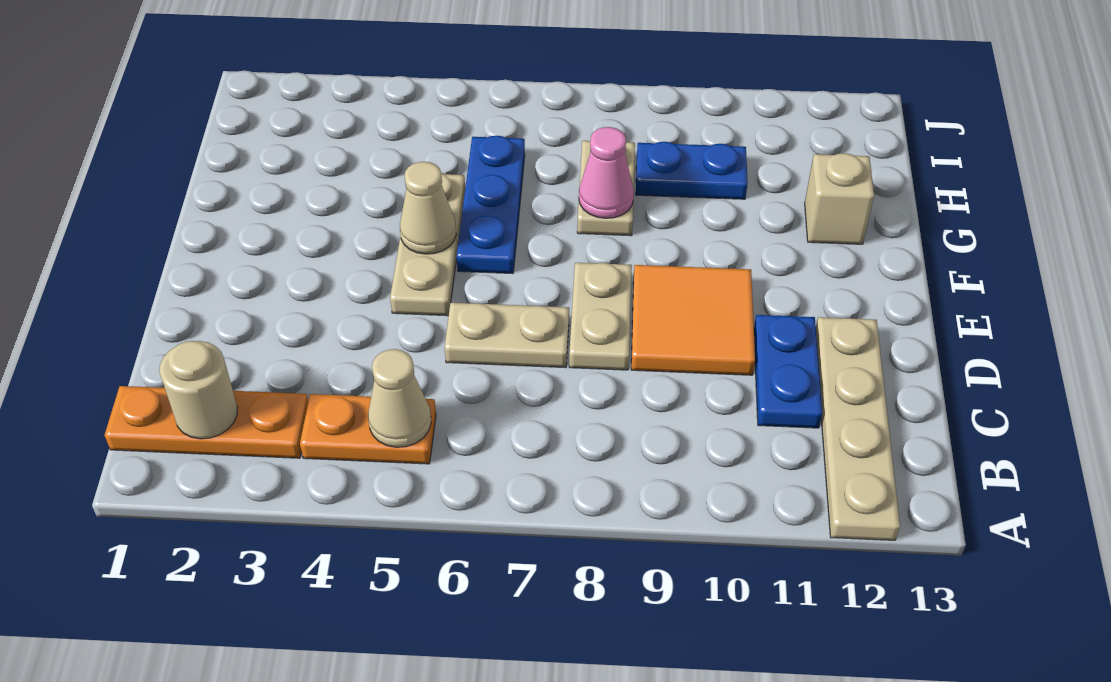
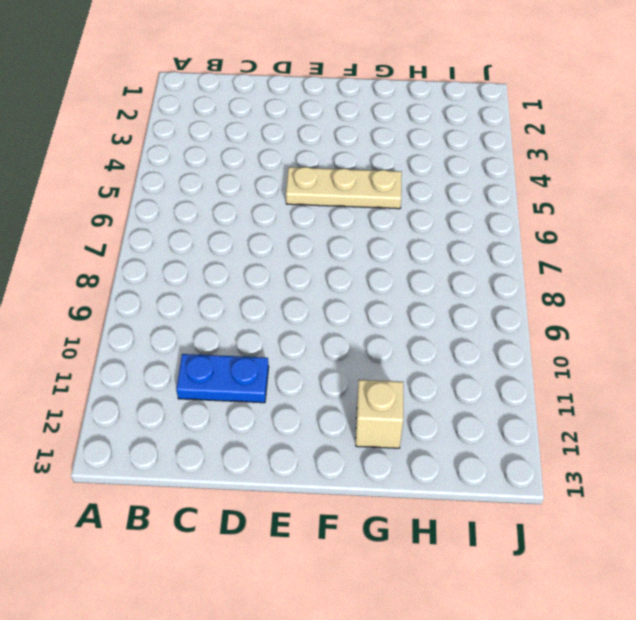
none -> tan plate A12:D12 level 1
none -> orange plate B1:B3 level 1
none -> orange plate B4:B5 level 1

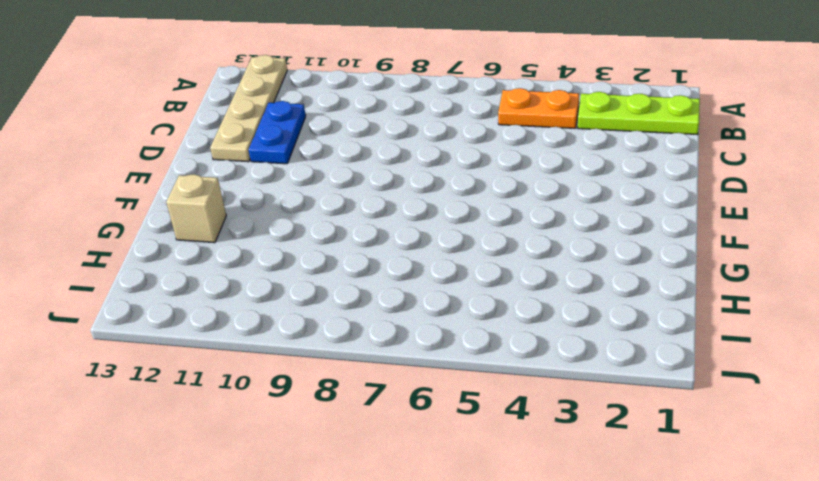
lime plate B1:B3 level 1 -> orange plate B1:B3 level 1
none -> tan plate D6:D7 level 1
none -> tan plate D8:E8 level 1
none -> orange tile D9:E10 level 1

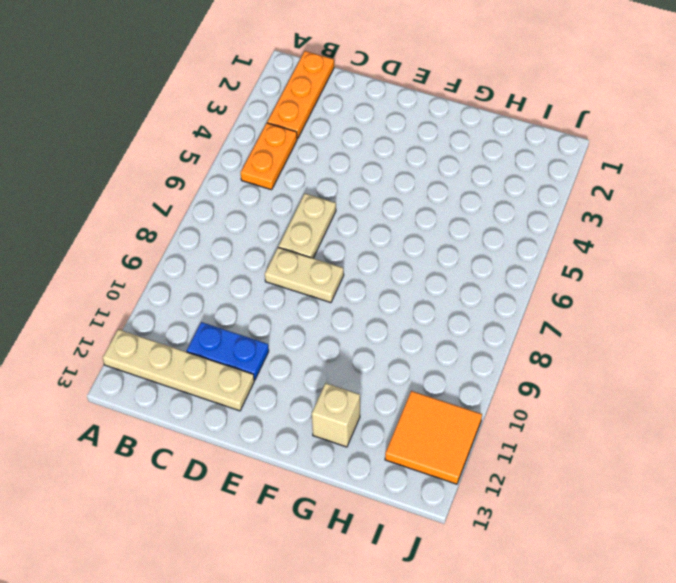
orange tile I11:J12 level 1 -> orange tile D9:E10 level 1
none -> tan plate E5:G5 level 1
none -> blue plate F6:H6 level 1
none -> tan plate G8:H8 level 1

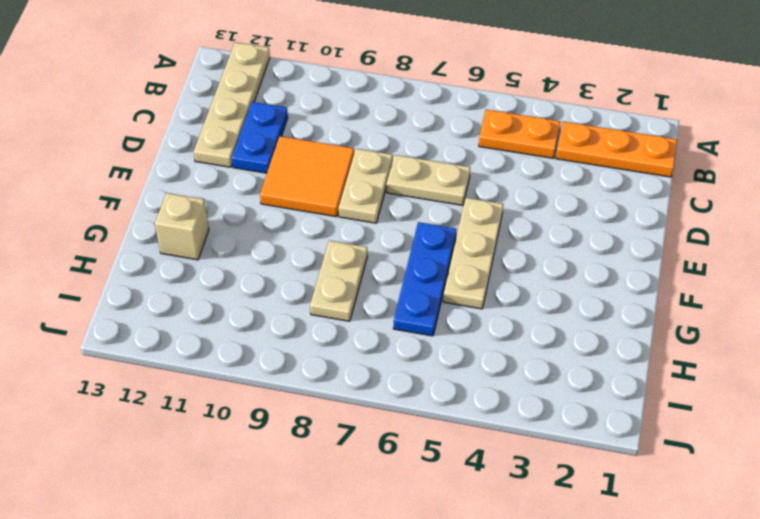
none -> blue plate H9:H10 level 1
none -> tan round brick B2 level 2
none -> tan cone B5 level 2

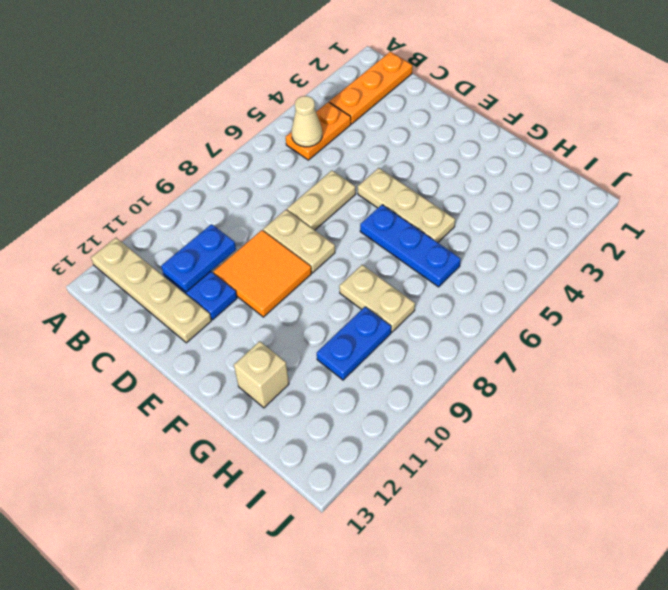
blue plate C10:C11 level 2 -> none
none -> tan round brick B2 level 2
none -> tan cone F5 level 2
none -> pink cone G8 level 2

